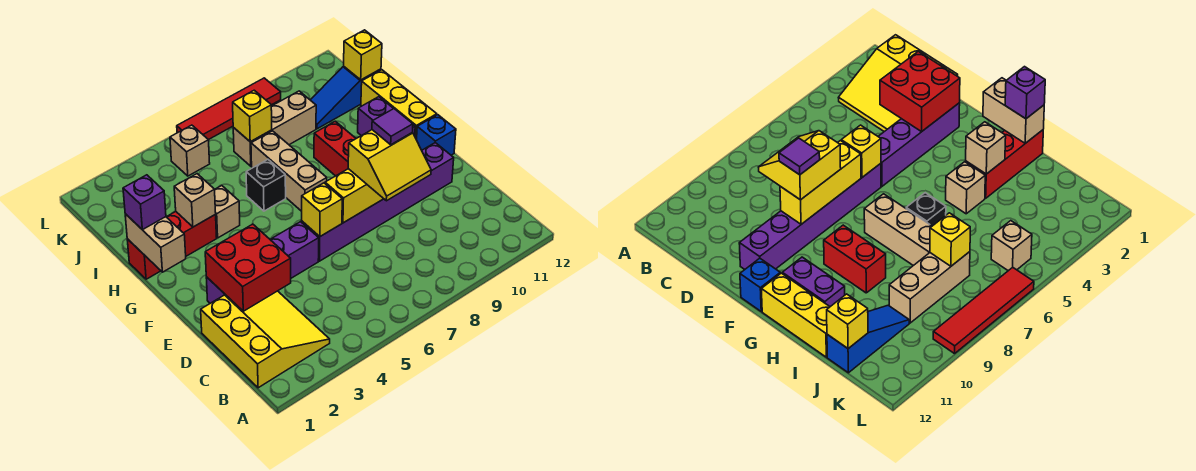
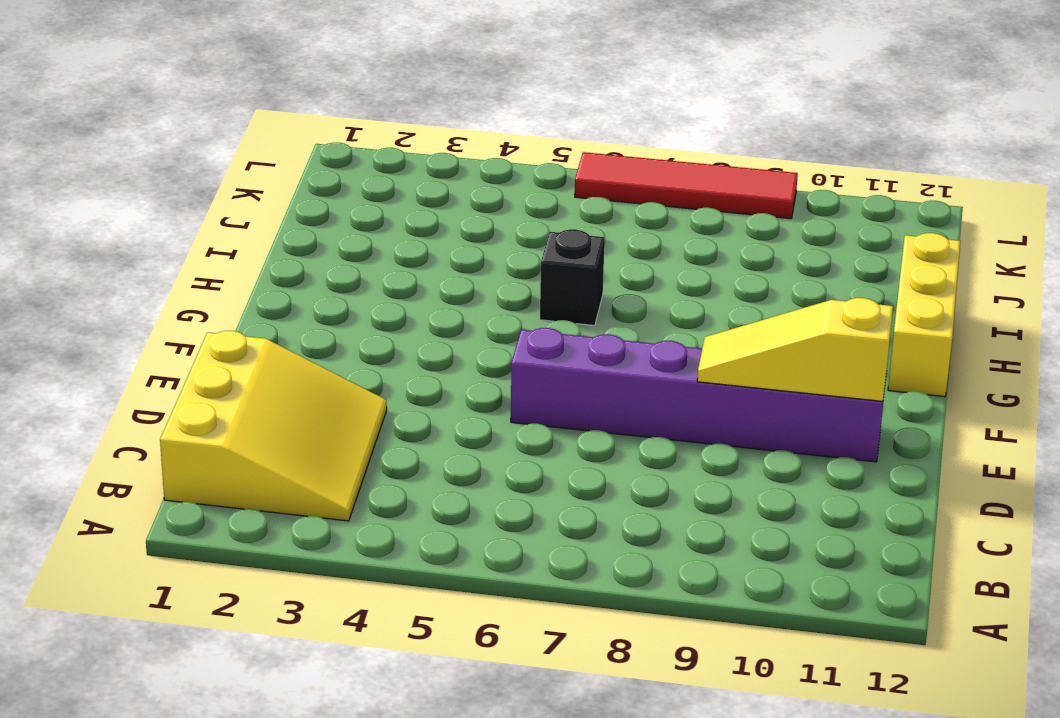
yellow slope E9:E11 level 2 top 11 -> yellow brick E7:E9 level 2
none -> purple brick E2:E5 level 1
none -> blue brick F12 level 1
none -> tan brick G7:I7 level 1

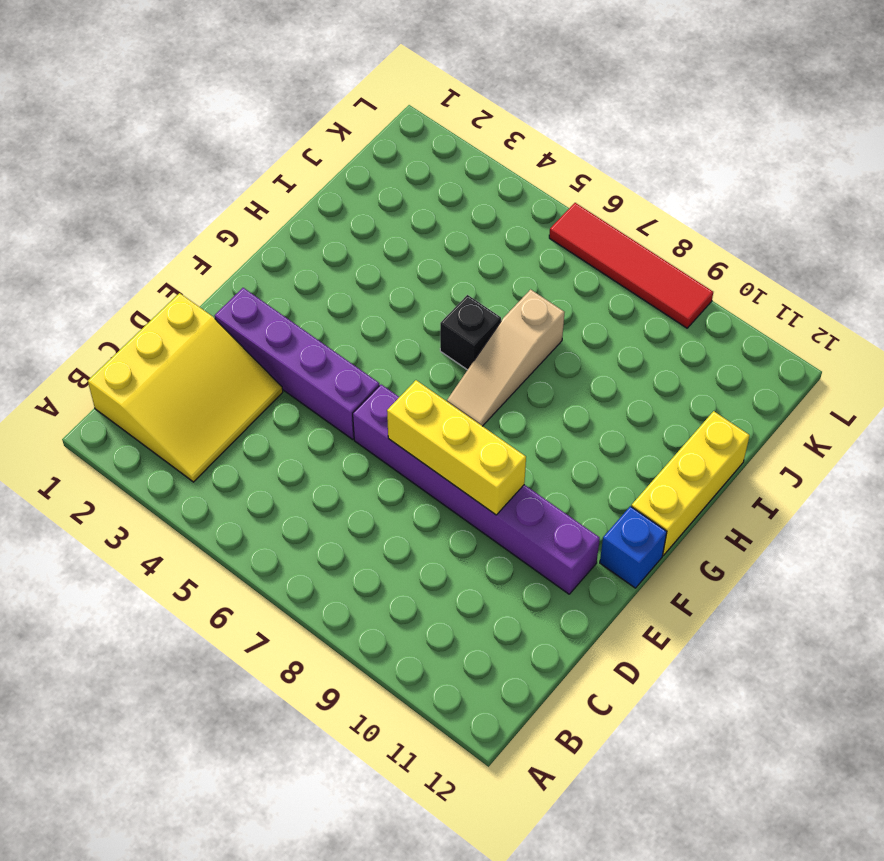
tan slope G7:I7 level 1 top I -> tan brick G7:I7 level 1
none -> red brick G9:H9 level 1
none -> purple brick G11:H11 level 1
none -> red brick H1:H3 level 1

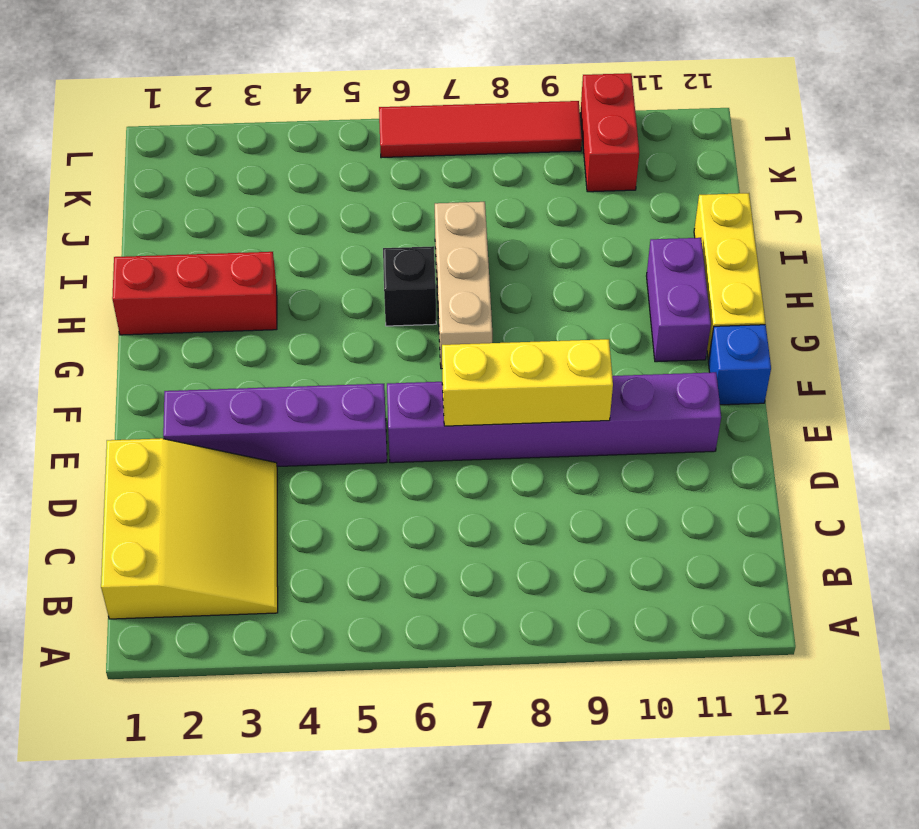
red brick K10:L10 level 1 -> red brick G9:H9 level 1
none -> tan brick H4 level 1
none -> tan brick J7:J9 level 1
none -> blue slope J10:J12 level 1 top 12

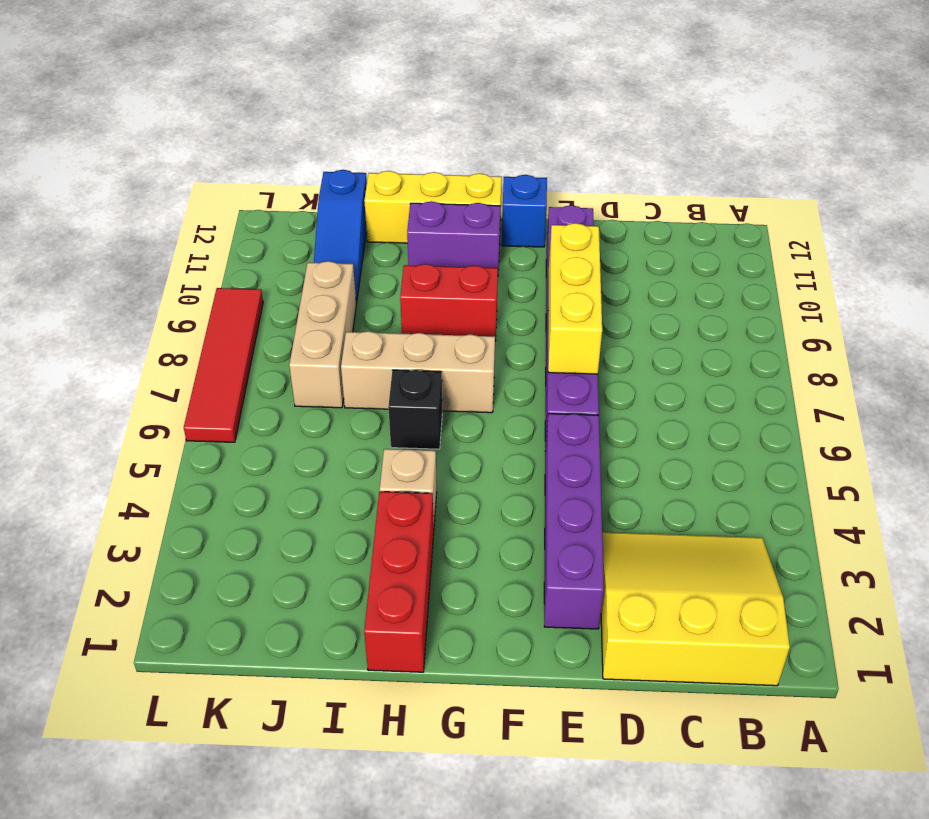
none -> tan brick K5 level 1
none -> red brick D2:E3 level 2
none -> yellow brick E6 level 2

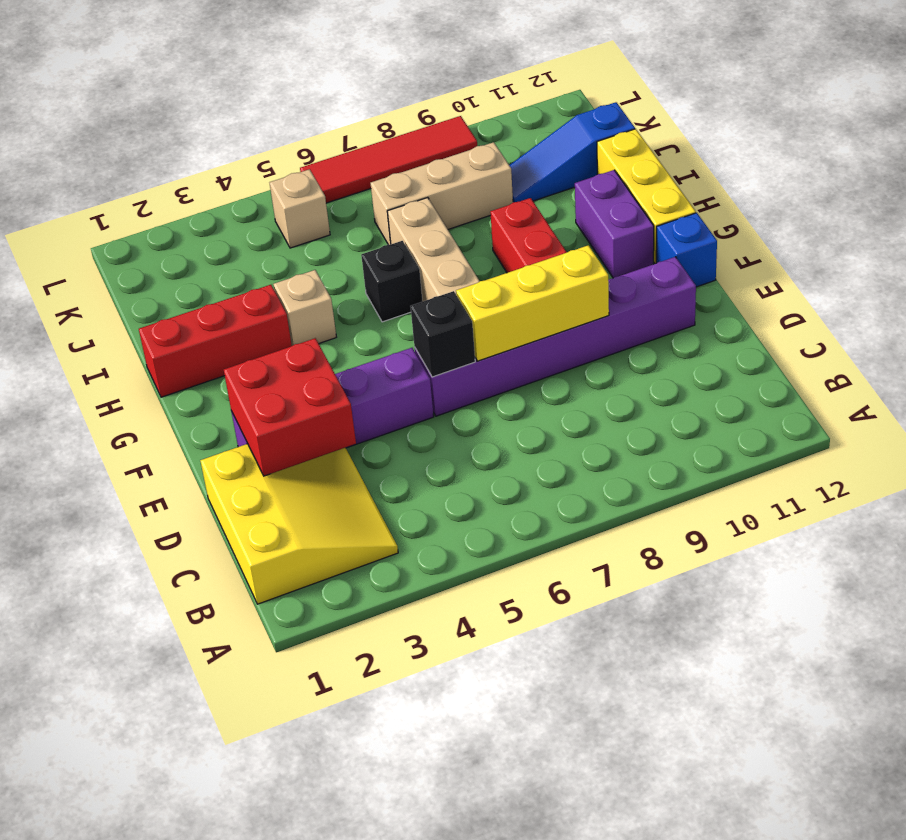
black brick E6 level 2 -> yellow brick E6 level 2
none -> tan brick G1:H1 level 2
none -> tan brick H3 level 2
none -> yellow brick J7 level 2

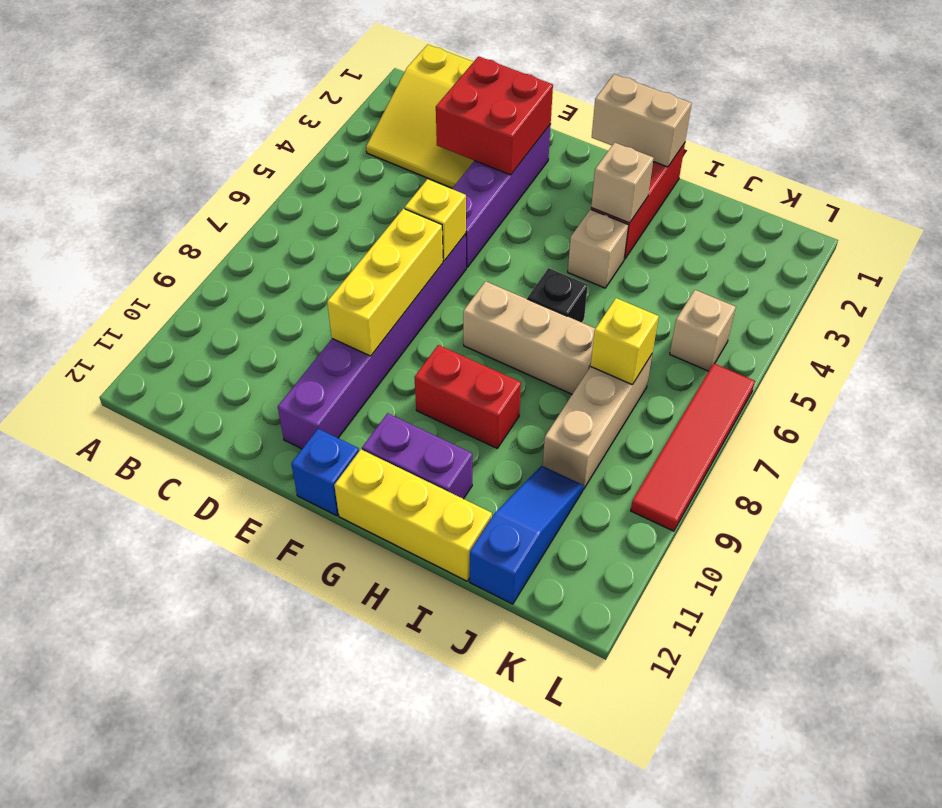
none -> yellow brick J12 level 2
none -> yellow slope D8:E9 level 3 top E
none -> purple brick H1 level 3

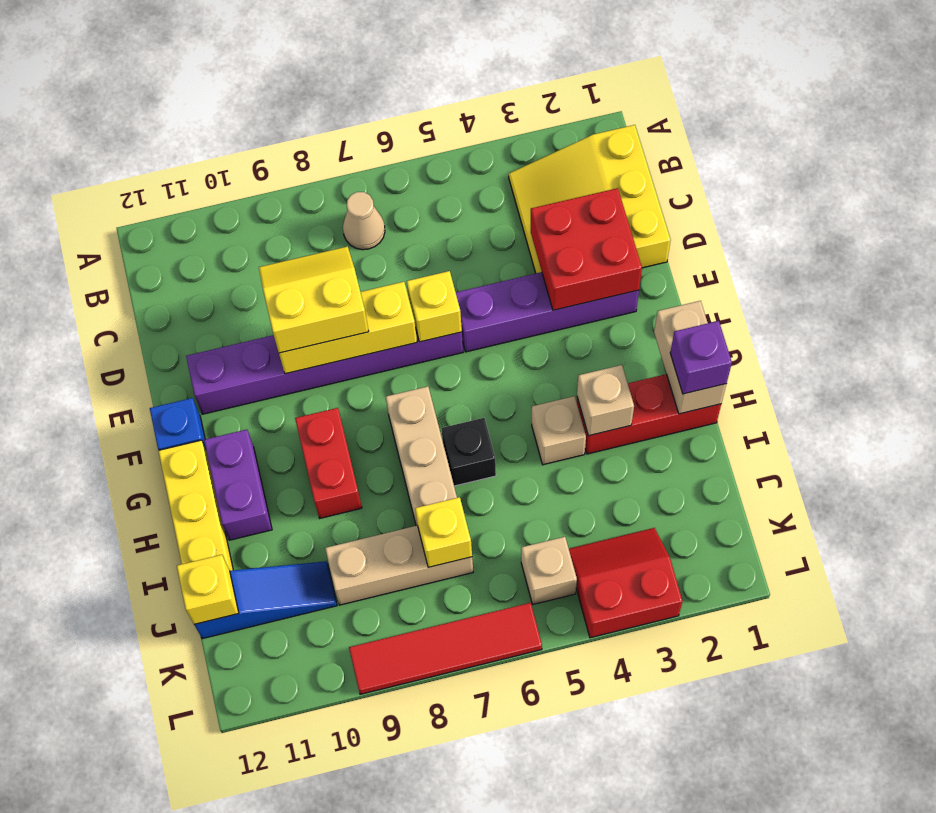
tan cone B7 level 1 -> none
red slope K3:L4 level 1 top L -> none
none -> purple tile E9 level 4

